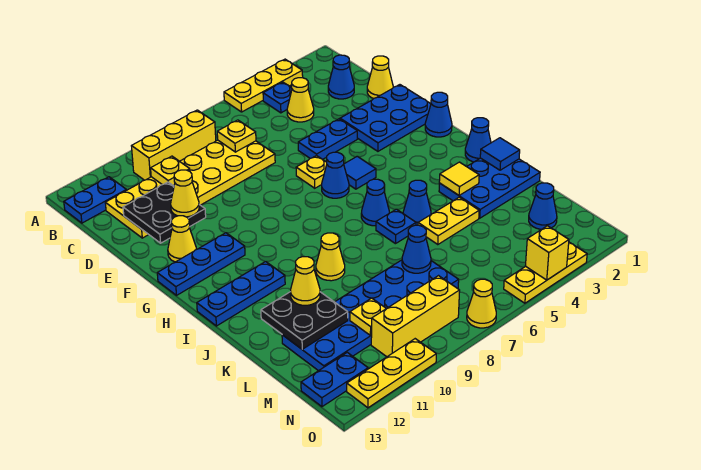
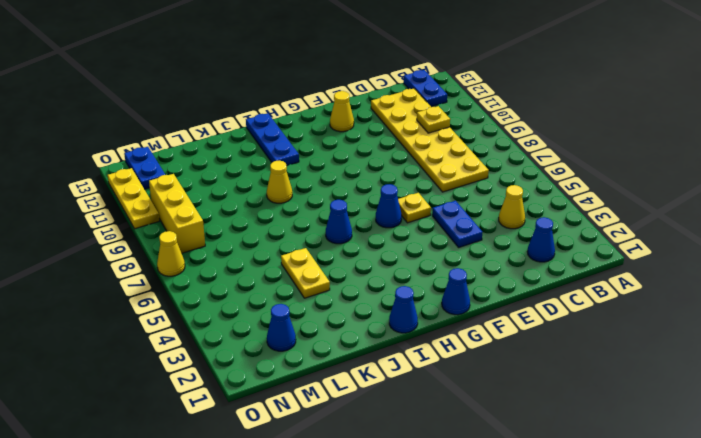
none -> yellow plate A3:A5 level 1
none -> blue plate B4 level 1
none -> yellow brick B8:B10 level 1
none -> yellow cone D1 level 1

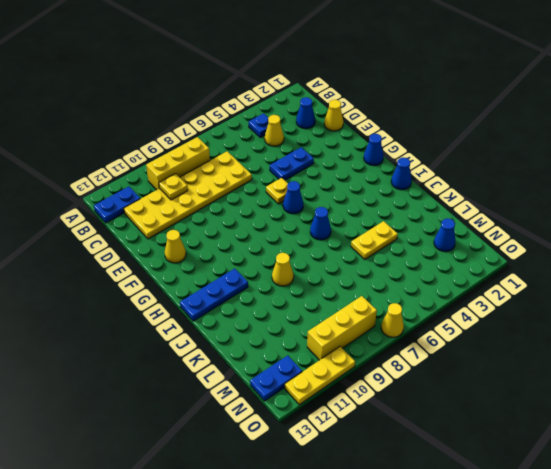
none -> yellow plate A3:A5 level 1
none -> blue plate E1:F3 level 1
none -> blue tile G5 level 1
none -> blue plate G11:G13 level 1

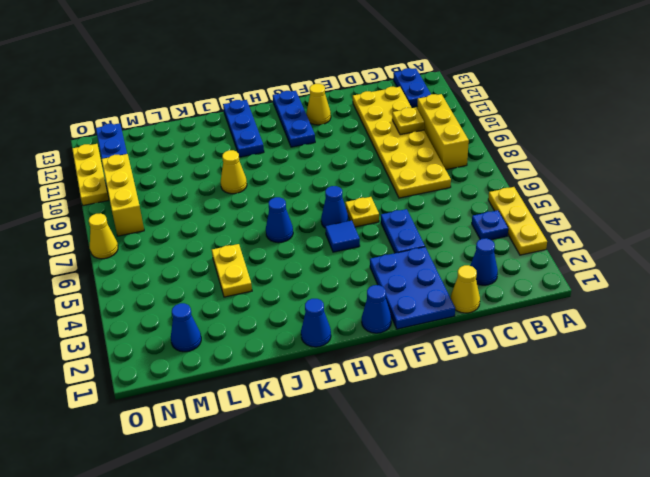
none -> yellow cone C4 level 1
none -> blue plate J1:K3 level 1
none -> blue cone J5 level 1
none -> blue plate J6 level 1

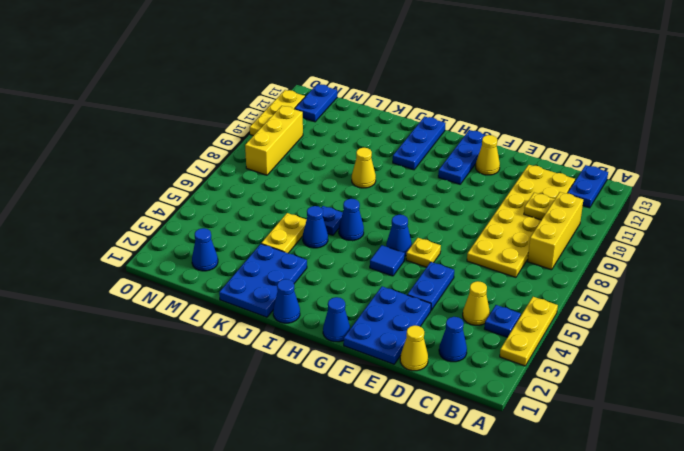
none -> blue plate L7:M12 level 1
none -> yellow plate O3:O5 level 1
none -> yellow cone O7 level 1
none -> yellow plate C7 level 2

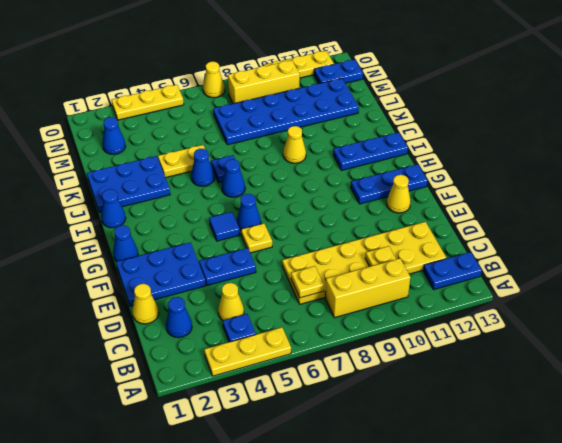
none -> black plate D11:E12 level 2
none -> blue tile J1 level 2
none -> yellow tile J3 level 2
none -> black plate K11:L12 level 2

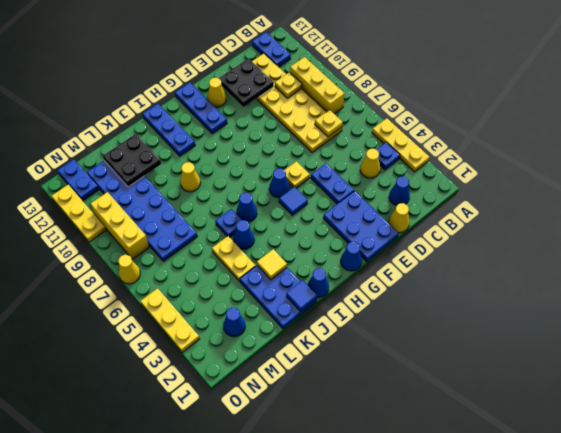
none -> blue cone L7 level 2
none -> yellow plate M10 level 2
none -> yellow brick O4 level 2
none -> yellow cone E11 level 3

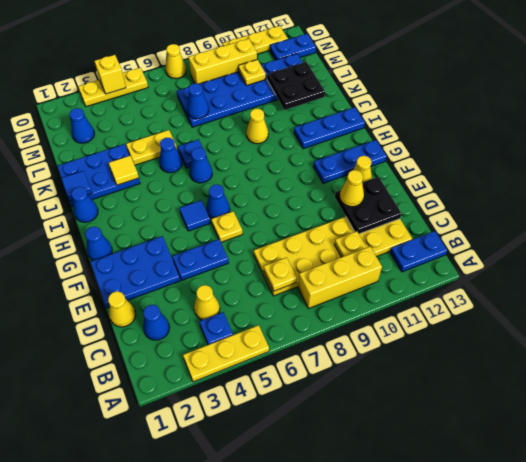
none -> yellow cone K11 level 3

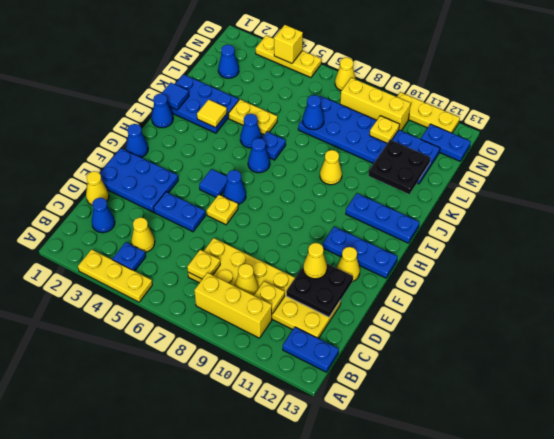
yellow cone C9 level 2 -> yellow cone K11 level 3

